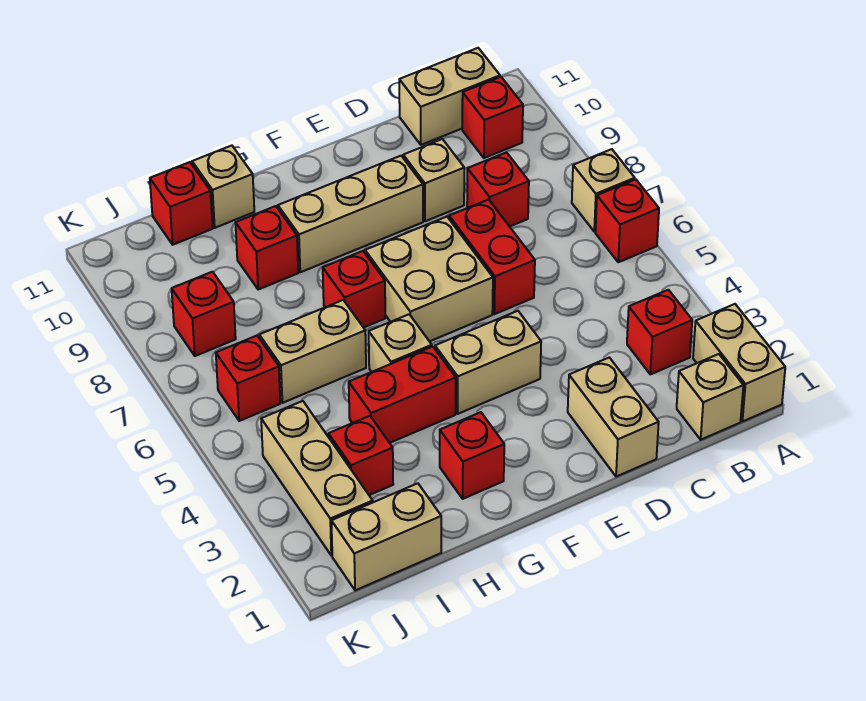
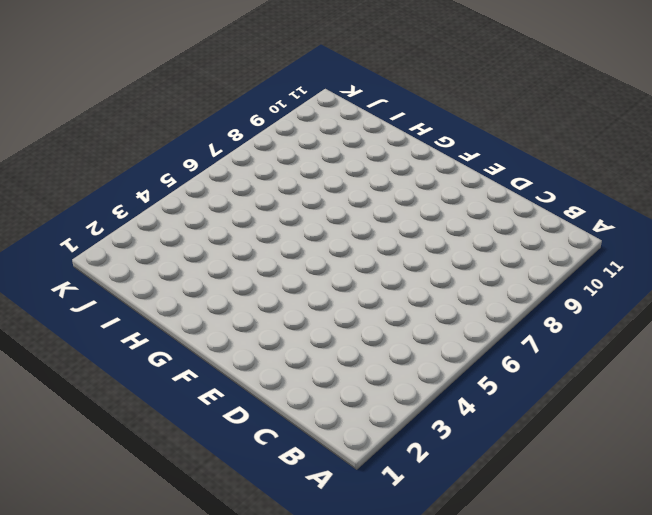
none -> tan brick A1:A2 level 1
none -> red brick A6 level 1
none -> tan brick A7 level 1

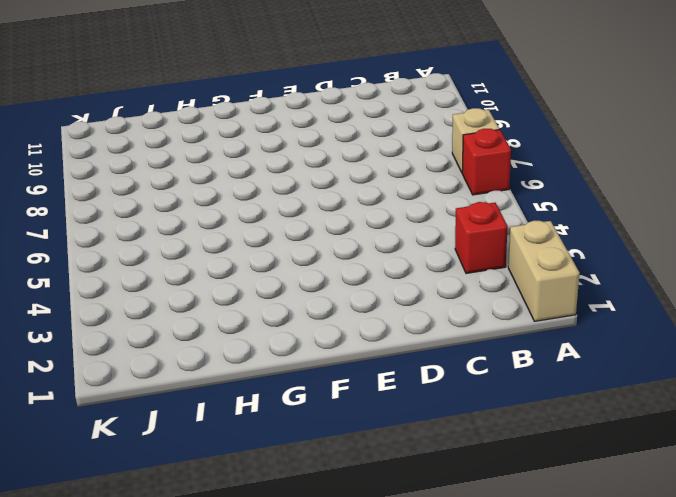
none -> tan brick B1 level 1
none -> red brick B10 level 1
none -> tan brick B11:C11 level 1

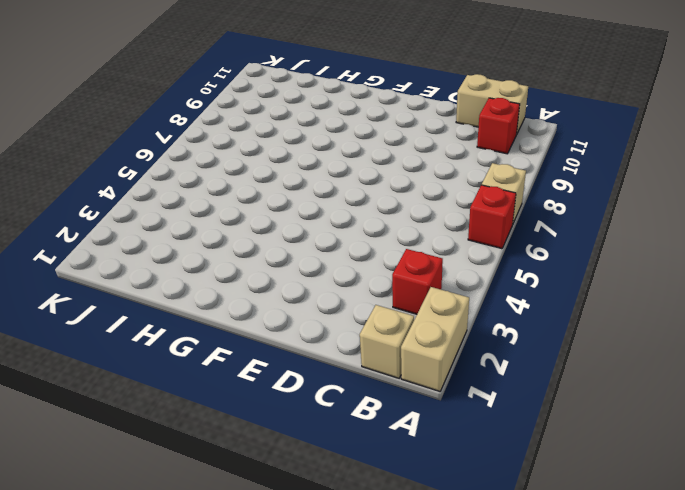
none -> red brick C8 level 1
none -> tan brick D1:D2 level 1
none -> red brick D6:D7 level 1

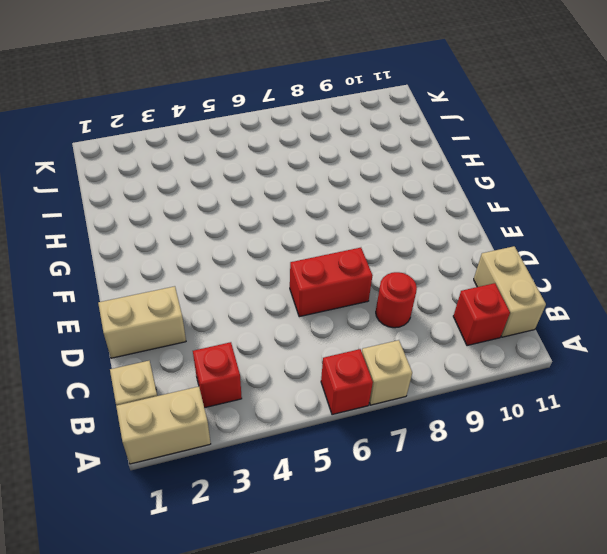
red round brick C8 level 1 -> red brick C8 level 1
none -> tan brick D9 level 1
none -> tan brick E4:F4 level 1
none -> tan brick E6:F7 level 1

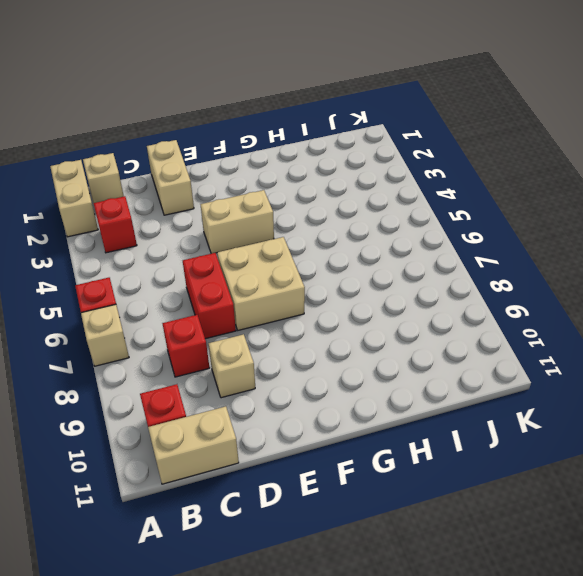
none -> tan brick E9:G9 level 1
none -> red brick G2 level 1
none -> red brick G4:H4 level 1

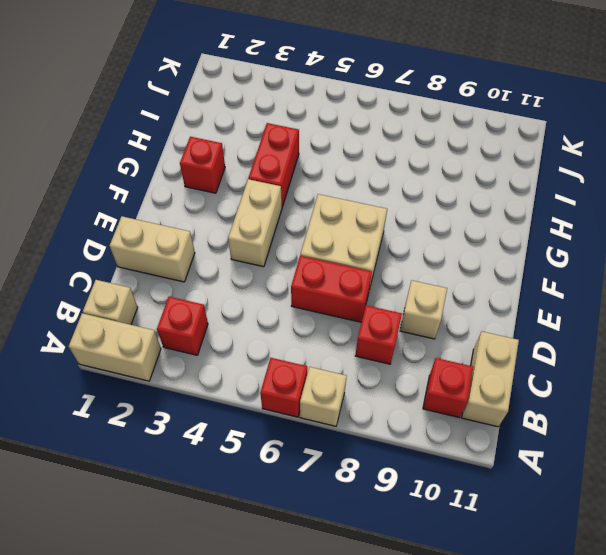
none -> tan brick E9:G9 level 1
none -> tan brick G5 level 1
none -> red brick G7 level 1

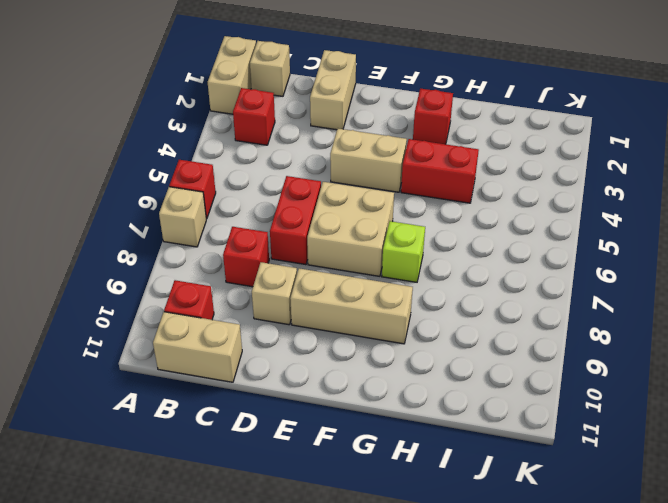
lime brick G7 level 1 -> red brick G7 level 1
none -> tan brick G5 level 1
none -> tan brick H6:I6 level 1
none -> red brick H9 level 1

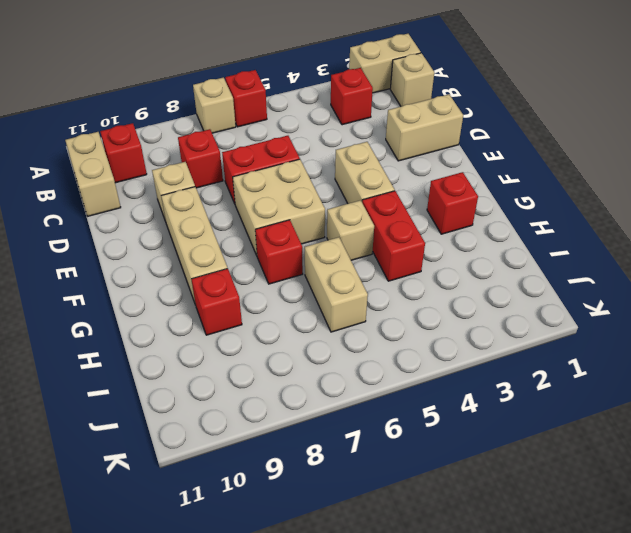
none -> tan brick H11 level 1
none -> tan brick I1:J1 level 1
none -> red brick I3 level 1

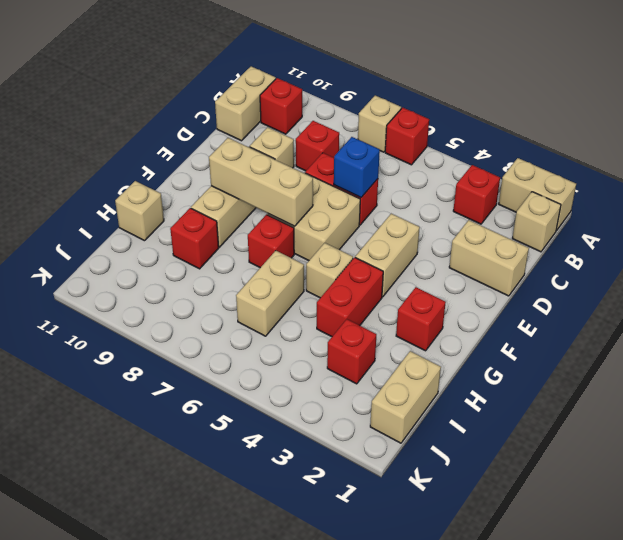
blue brick D6 level 2 -> none
tan brick F7:F9 level 2 -> tan brick J2:J4 level 1
none -> red brick I11 level 1
none -> red brick J6 level 1
none -> red brick J8 level 1

